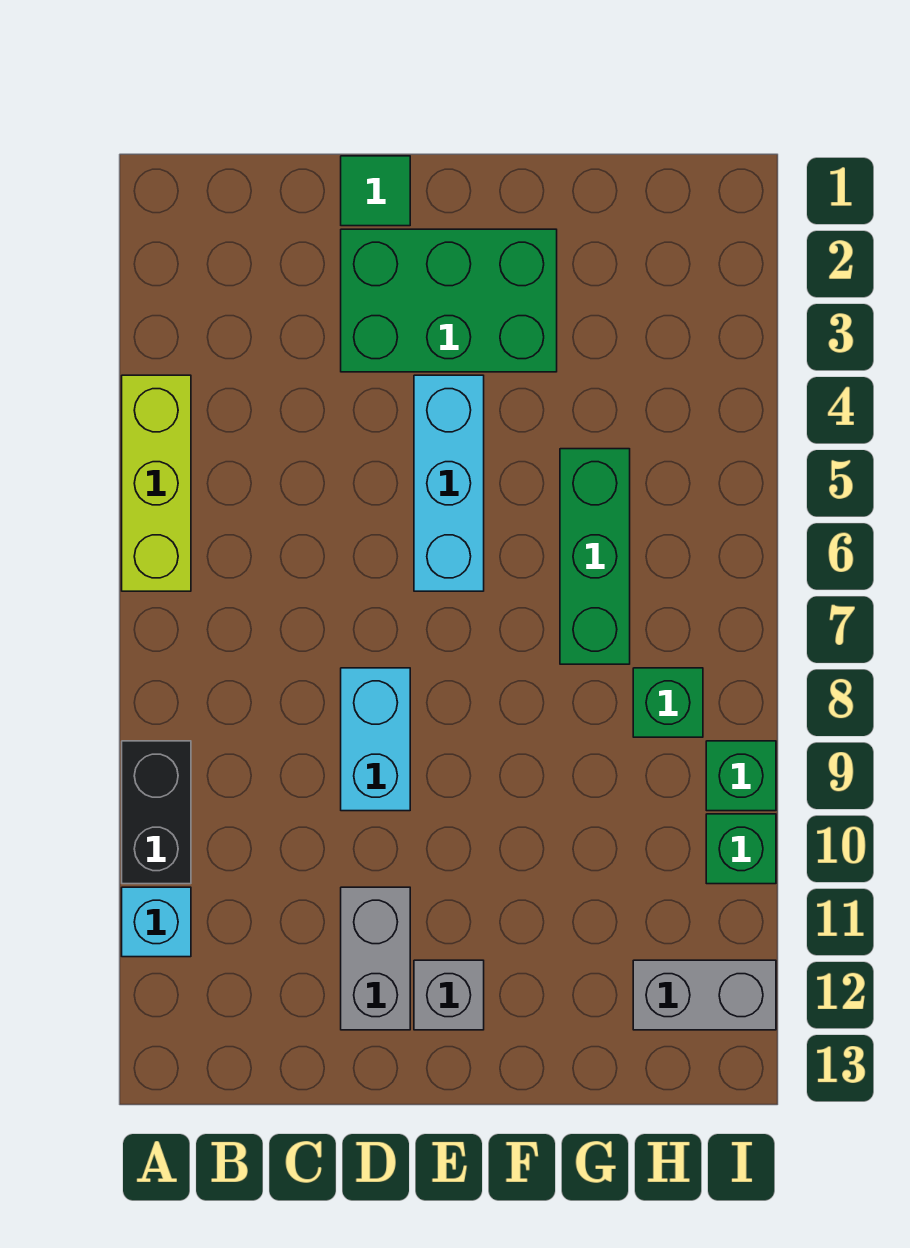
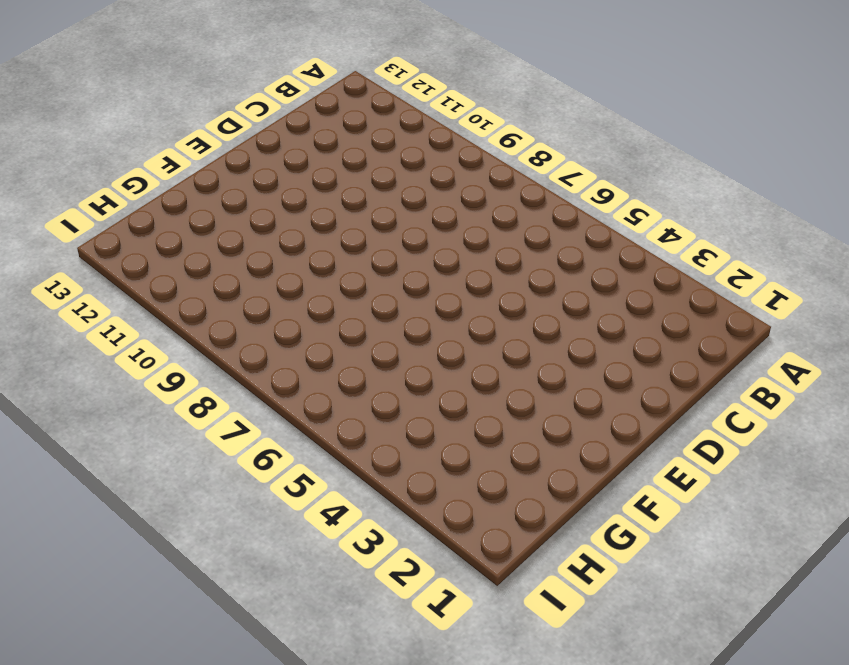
none -> lime brick A4:A6 level 1
none -> black brick A9:A10 level 1
none -> cyan brick A11 level 1

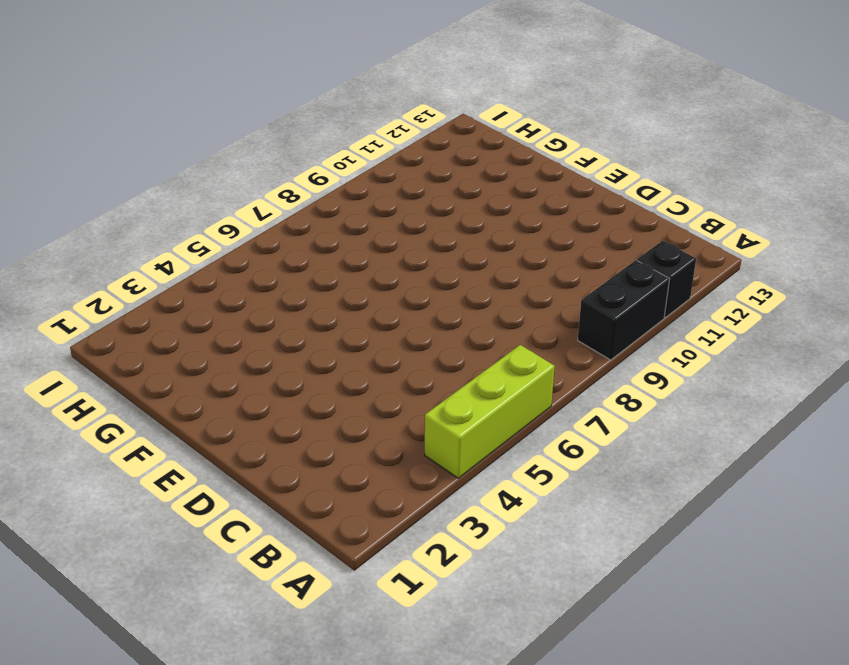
black brick A11 level 1 -> cyan brick A11 level 1
none -> green tile D1 level 1
none -> green brick D2:F3 level 1
none -> cyan brick D8:D9 level 1

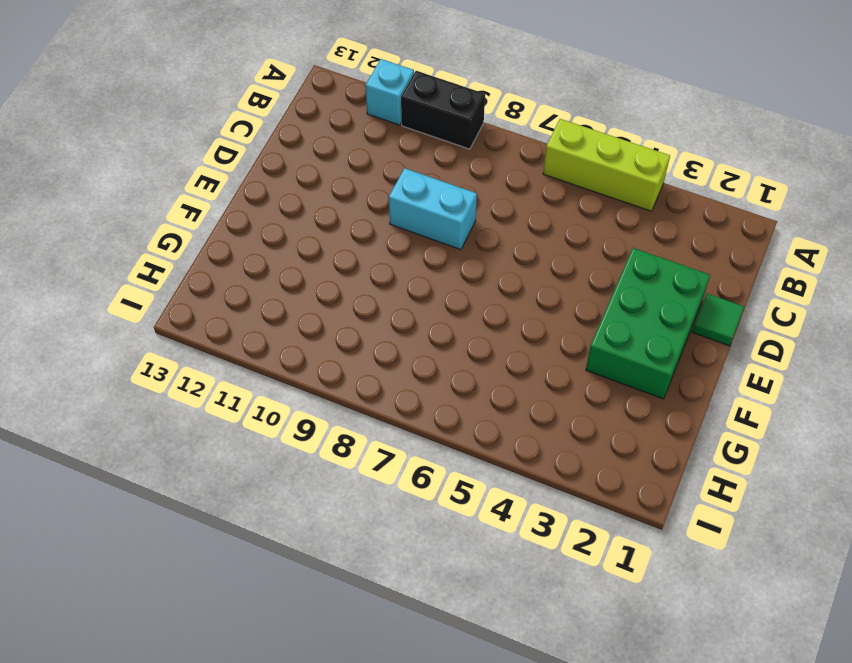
none -> grey brick D11:D12 level 1
none -> cyan brick E4:E6 level 1
none -> grey brick E12 level 1

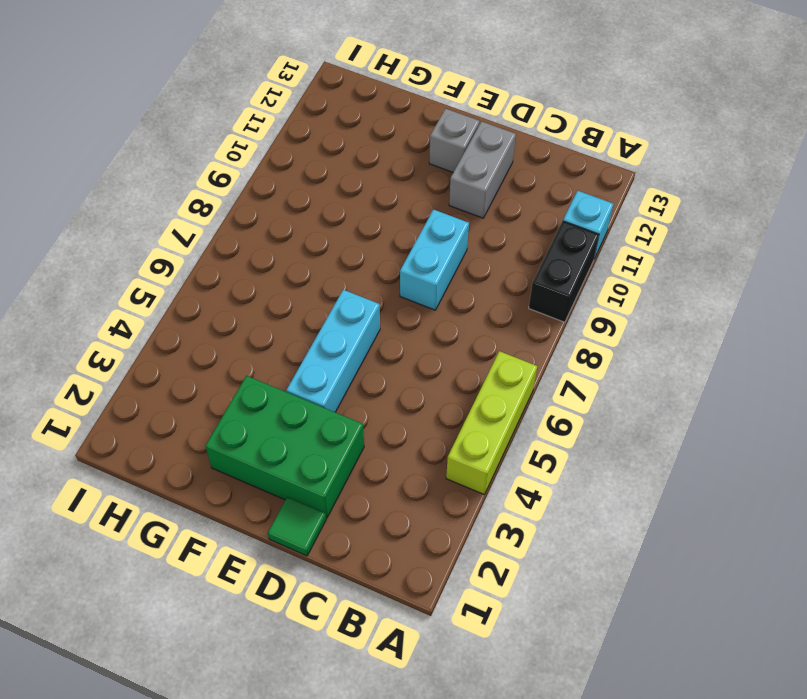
none -> green brick G5:G7 level 1
none -> green brick H8 level 1
none -> grey brick H12:I12 level 1

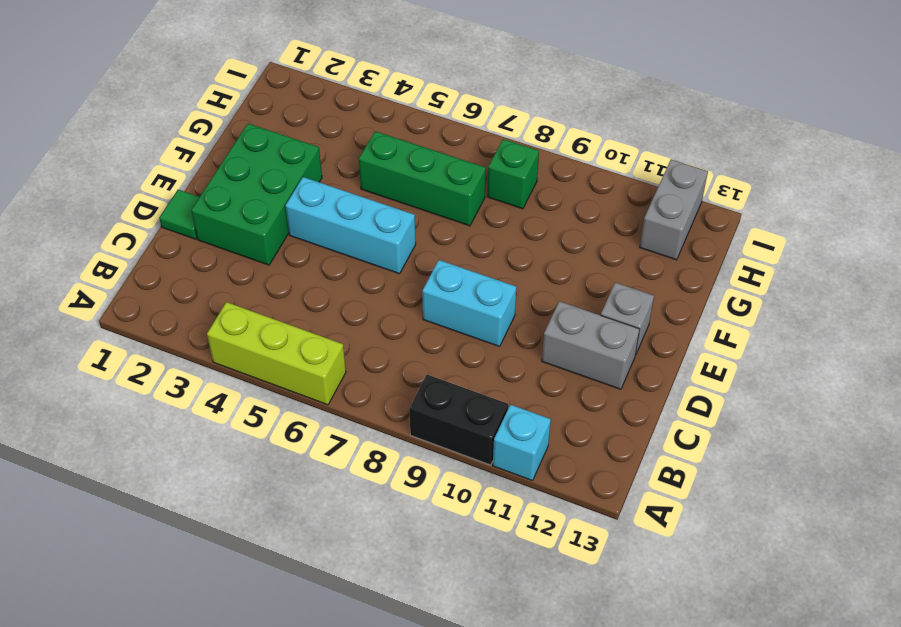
none -> green brick I9 level 1
none -> green brick I10 level 1

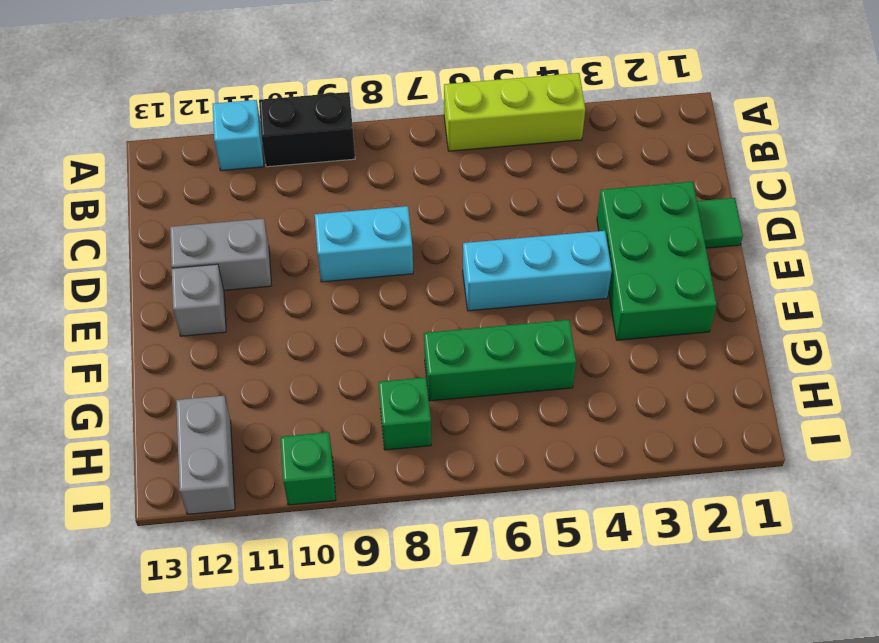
none -> green brick I9 level 1

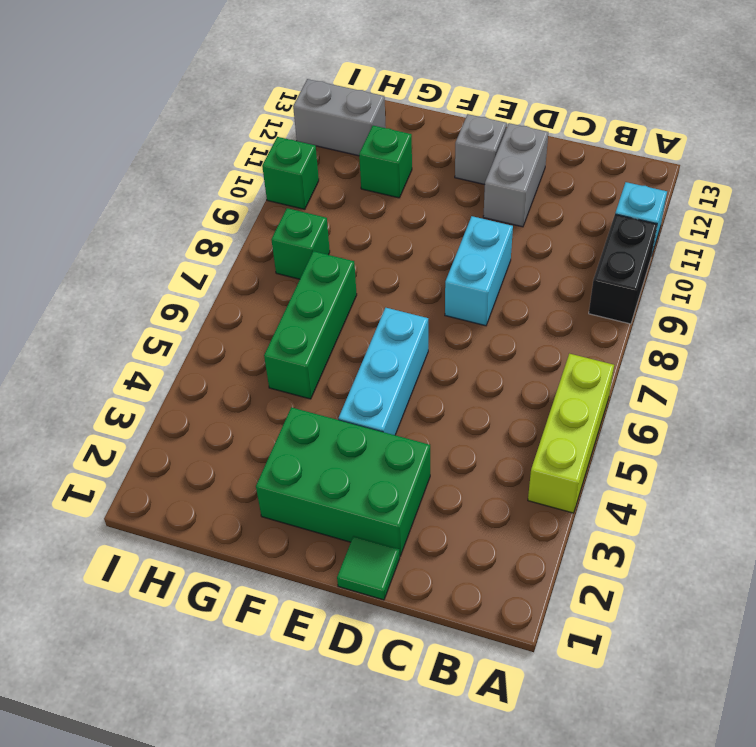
green brick G11 level 1 -> green brick I9 level 1

